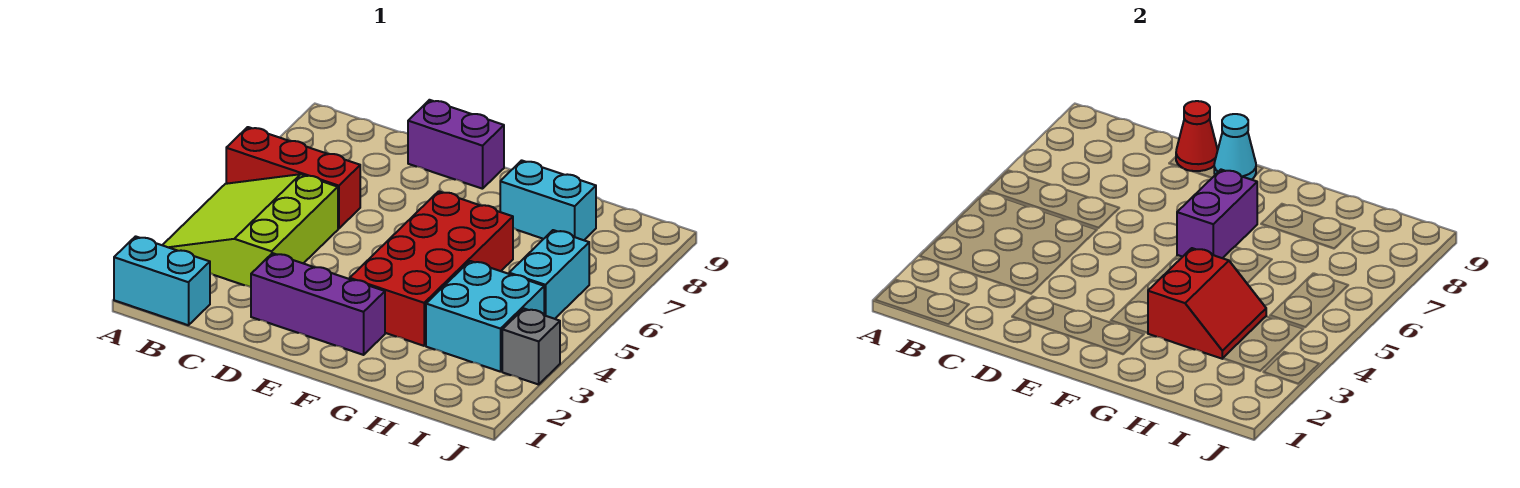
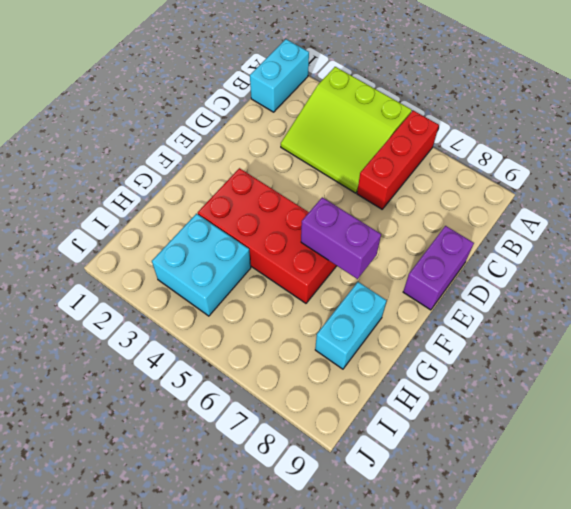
lime slope A3:C5 level 1 top A -> lime slope A3:C5 level 1 top C
none -> purple brick D2:F2 level 1
none -> cyan brick I5:I6 level 1
none -> grey brick J3 level 1

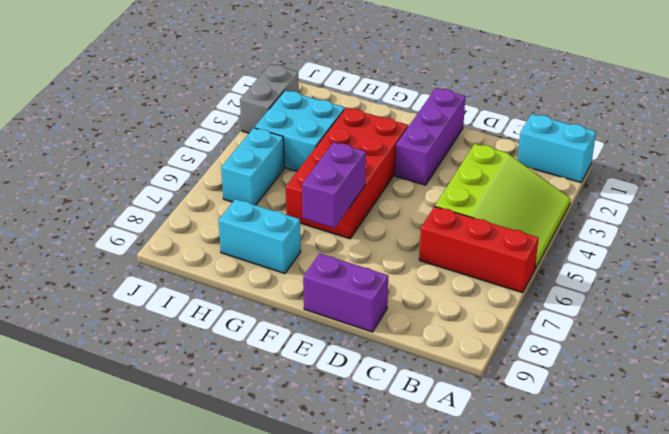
purple brick E1:E3 level 1 -> purple brick D2:F2 level 1
grey brick J2:J3 level 1 -> grey brick J3 level 1
none -> red cone D9 level 2
none -> cyan cone E9 level 2
none -> red slope G3:H4 level 2 top G

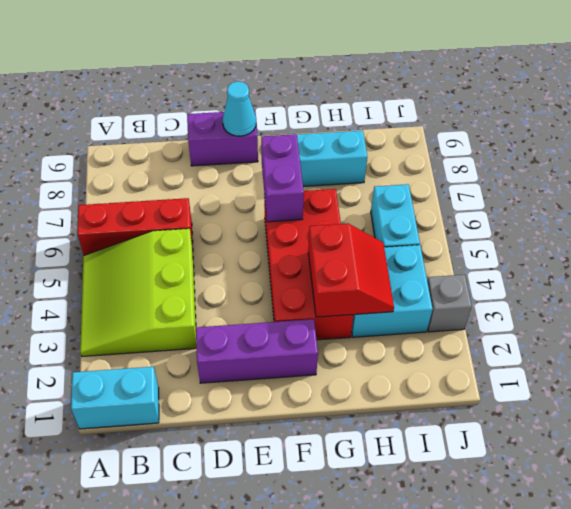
none -> red cone D9 level 2

